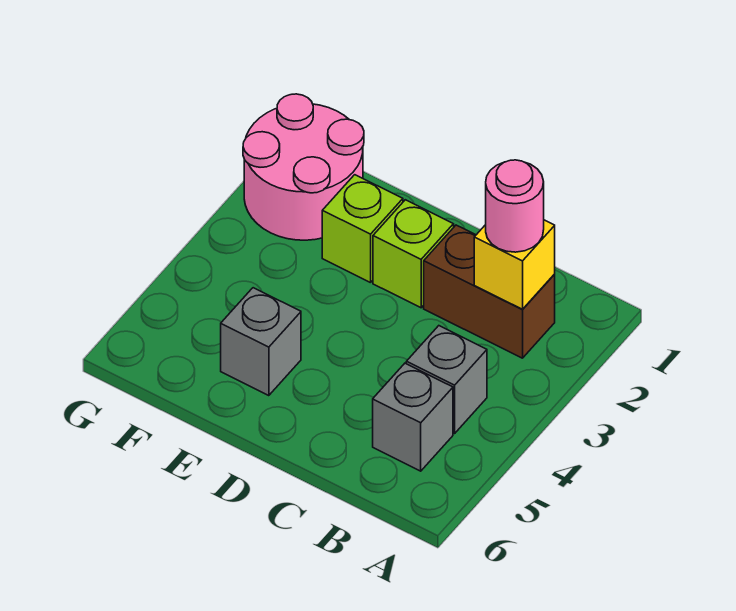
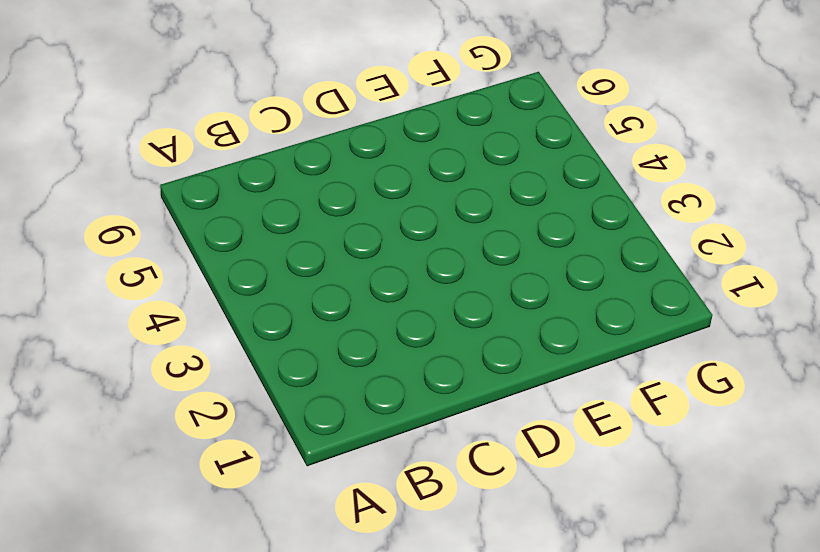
none -> brown brick B2:C2 level 1
none -> grey brick B4 level 1

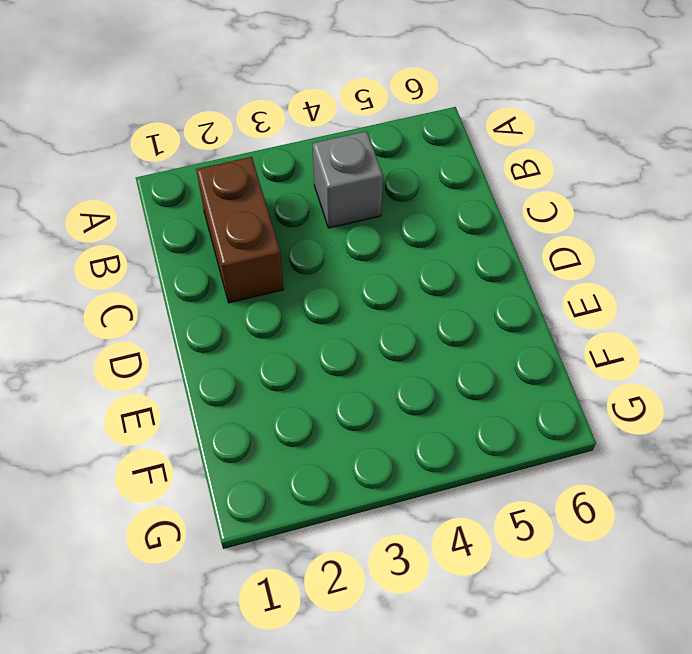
none -> grey brick B5 level 1
none -> lime brick D2 level 1

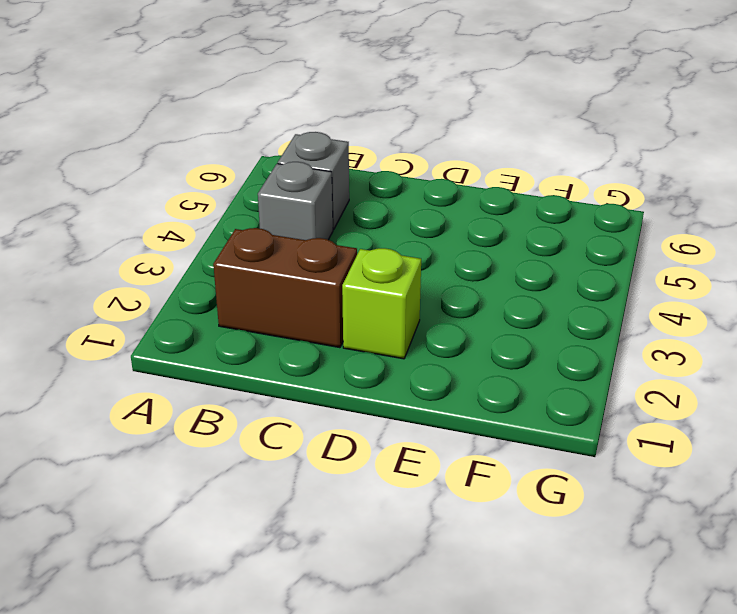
none -> lime brick E2 level 1
none -> grey brick E5 level 1

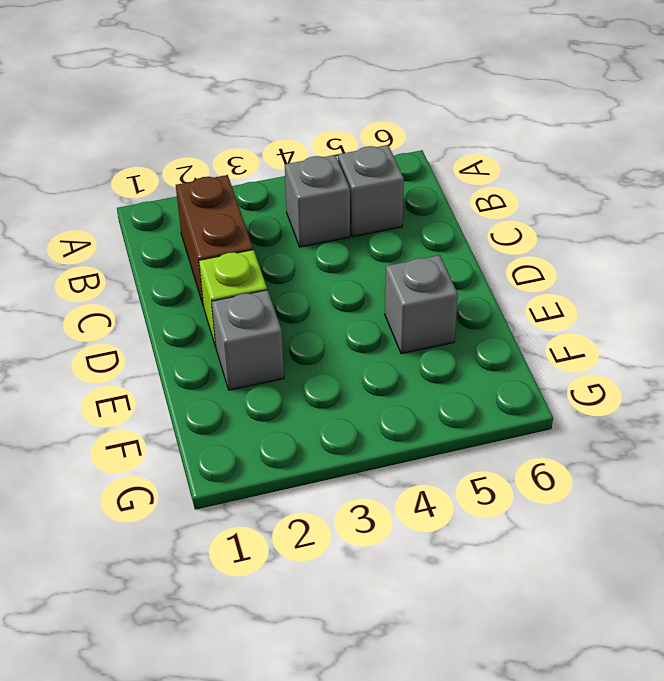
grey brick E2 level 1 -> lime brick E2 level 1
none -> pink round brick F1:G2 level 1
none -> yellow brick B2 level 2

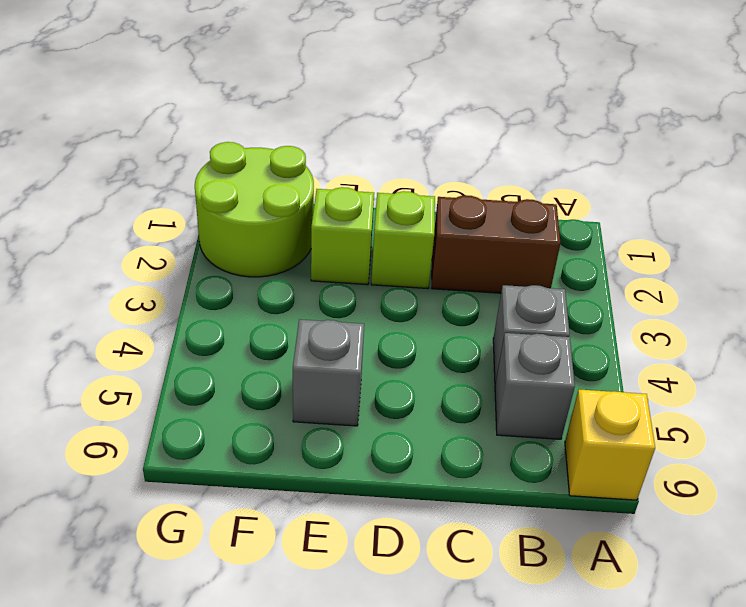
yellow brick A6 level 1 -> yellow brick B2 level 2
lime round brick F1:G2 level 1 -> pink round brick F1:G2 level 1
none -> pink round brick B2 level 3

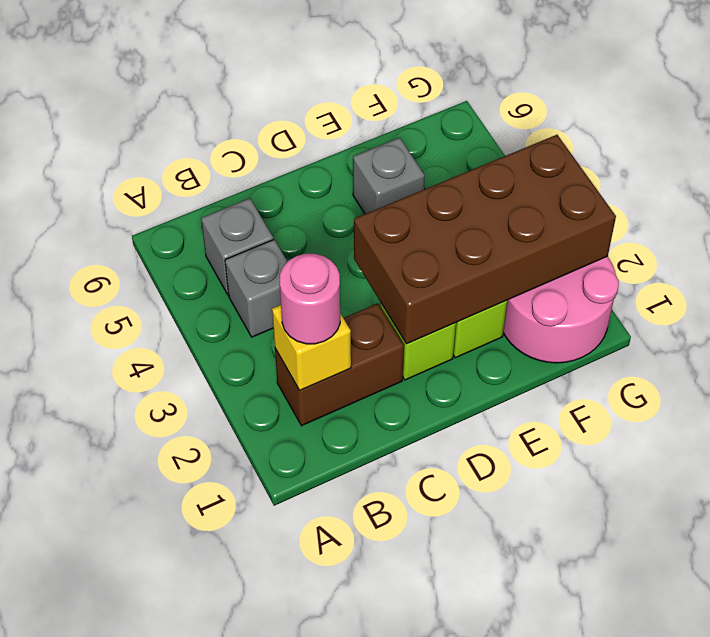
brown brick D2:G3 level 2 -> none

